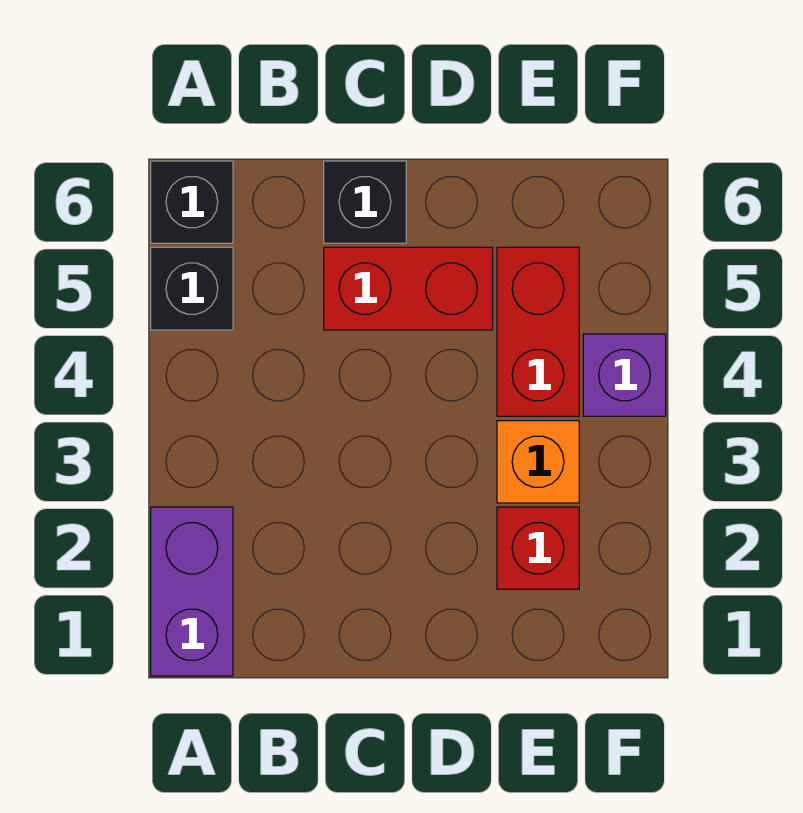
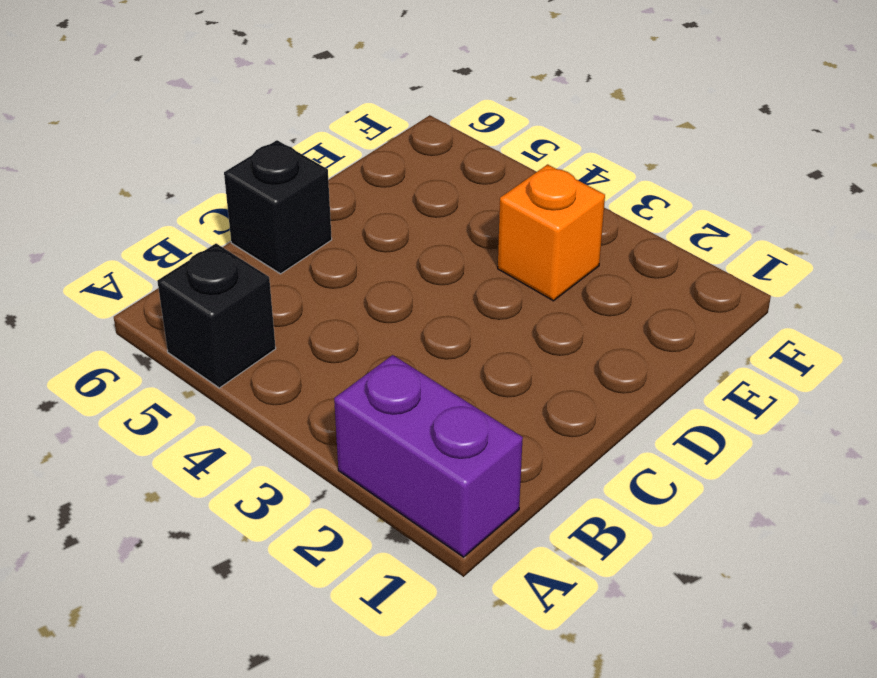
none -> black brick A6 level 1
none -> red brick C5:D5 level 1

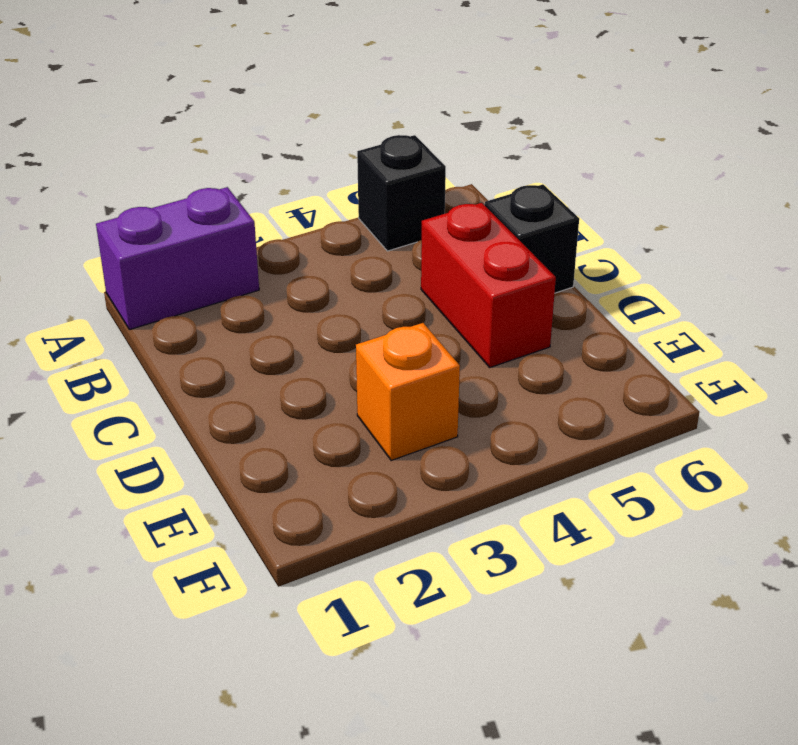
none -> black brick A6 level 1
none -> red brick E2 level 1

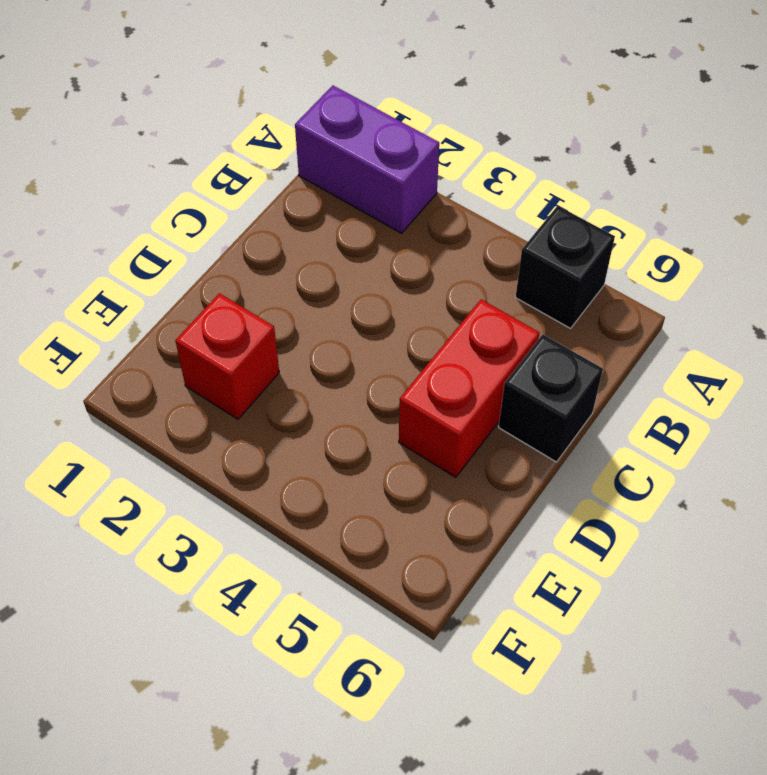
none -> black brick A6 level 1
none -> orange brick E3 level 1

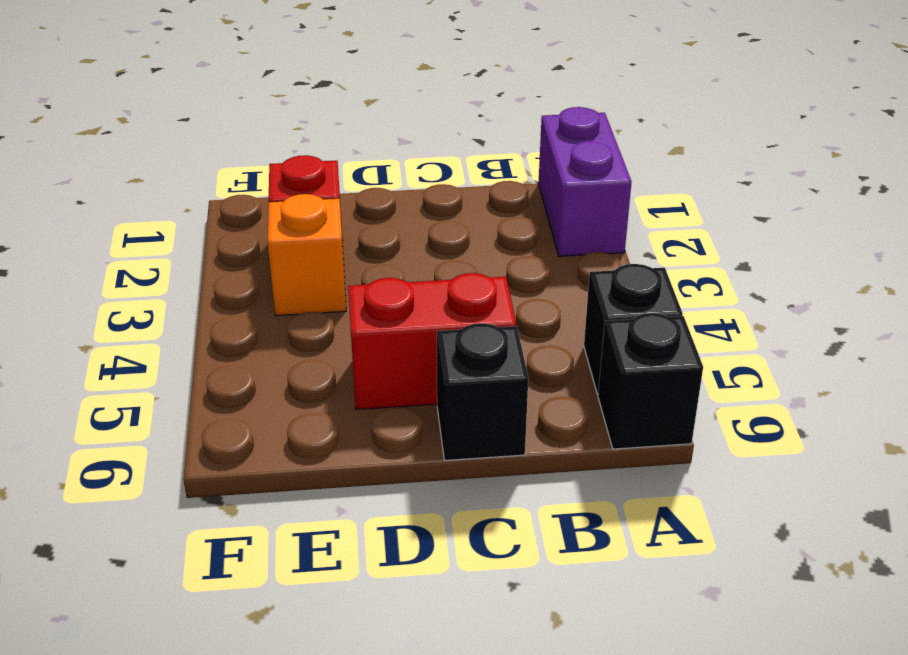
none -> red brick E4:E5 level 1
none -> purple brick F4 level 1

